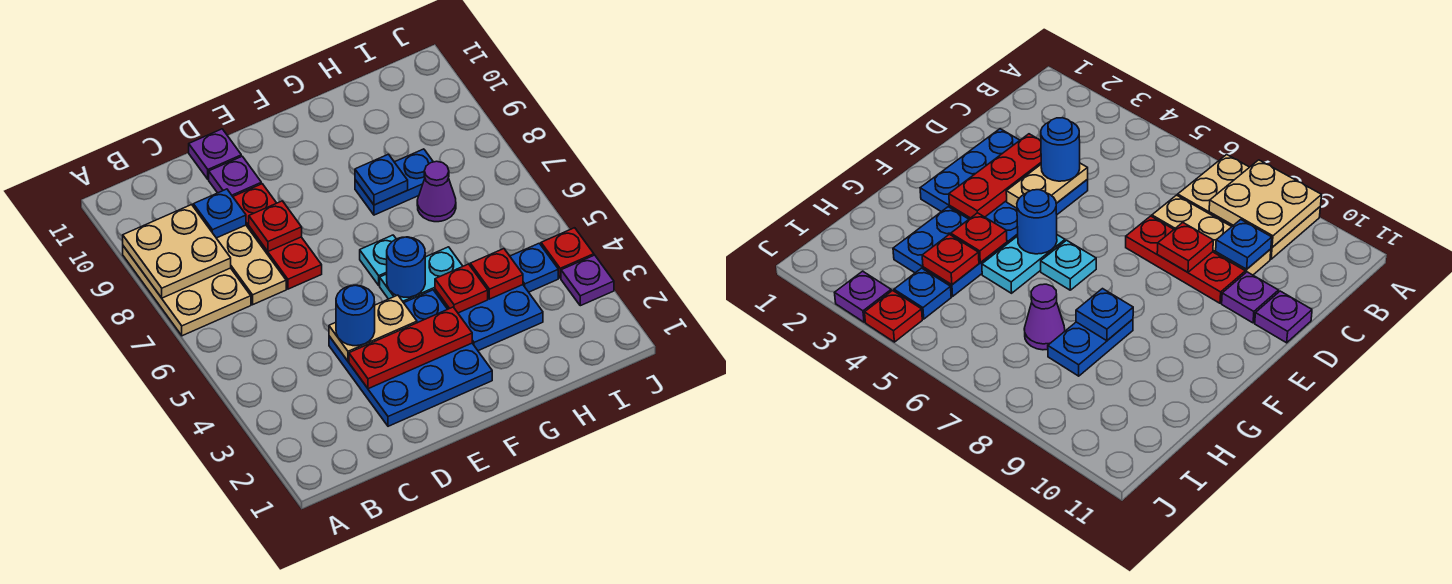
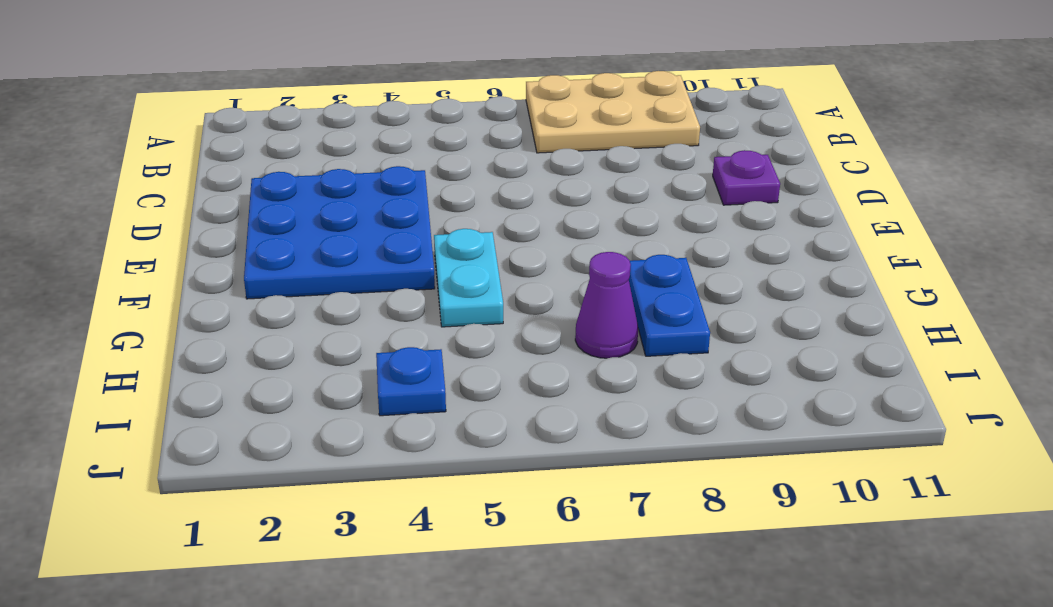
none -> tan plate C7:C9 level 1
none -> red plate D7:D9 level 1
none -> purple plate D11 level 1

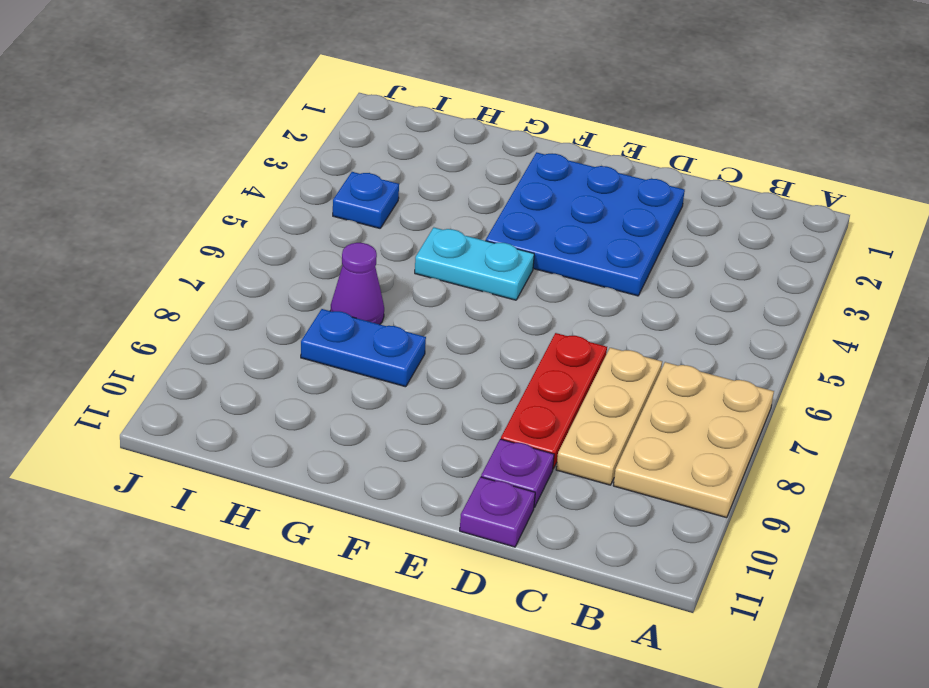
none -> cyan plate F6 level 1
none -> blue plate G3:H4 level 1
none -> purple plate J3 level 1

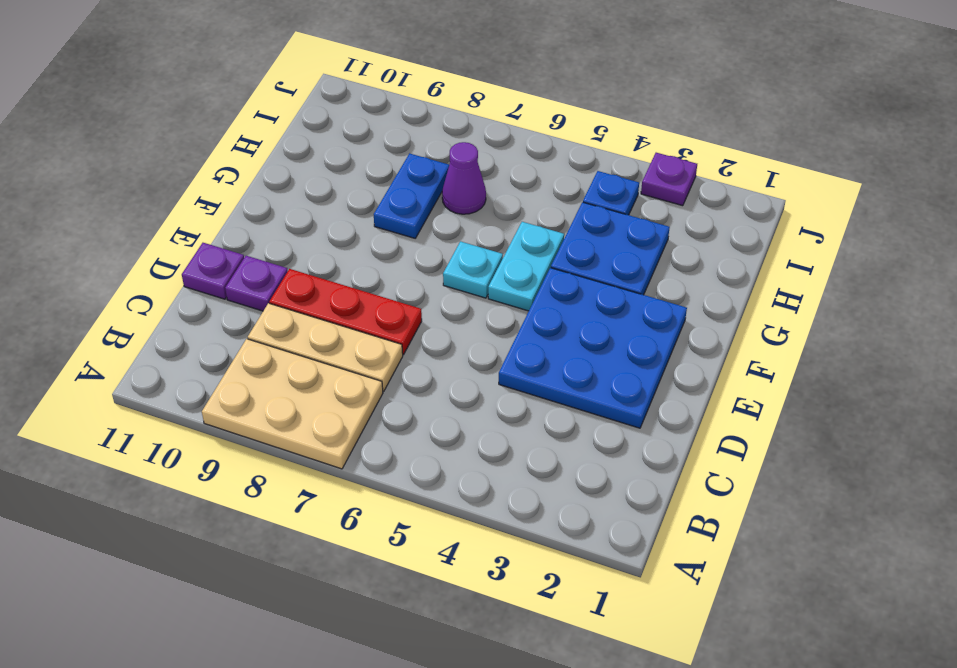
none -> red plate J4 level 1
none -> tan plate A8:B9 level 2
none -> blue plate C9 level 2

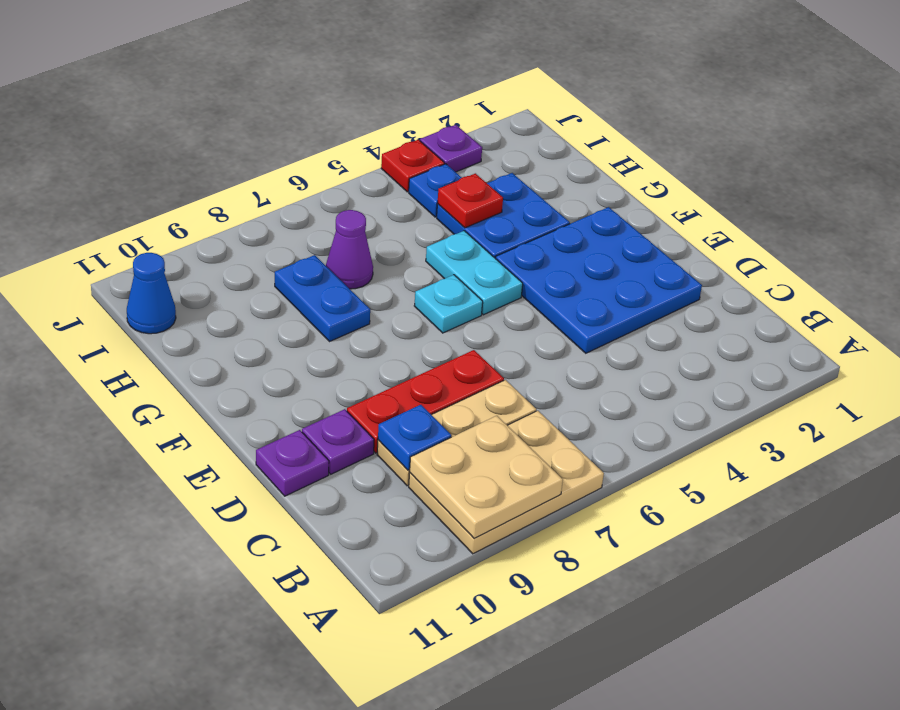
blue cone I11 level 1 -> none
none -> red plate D3:F3 level 2
none -> tan plate D4:E4 level 2
none -> red plate D8 level 2

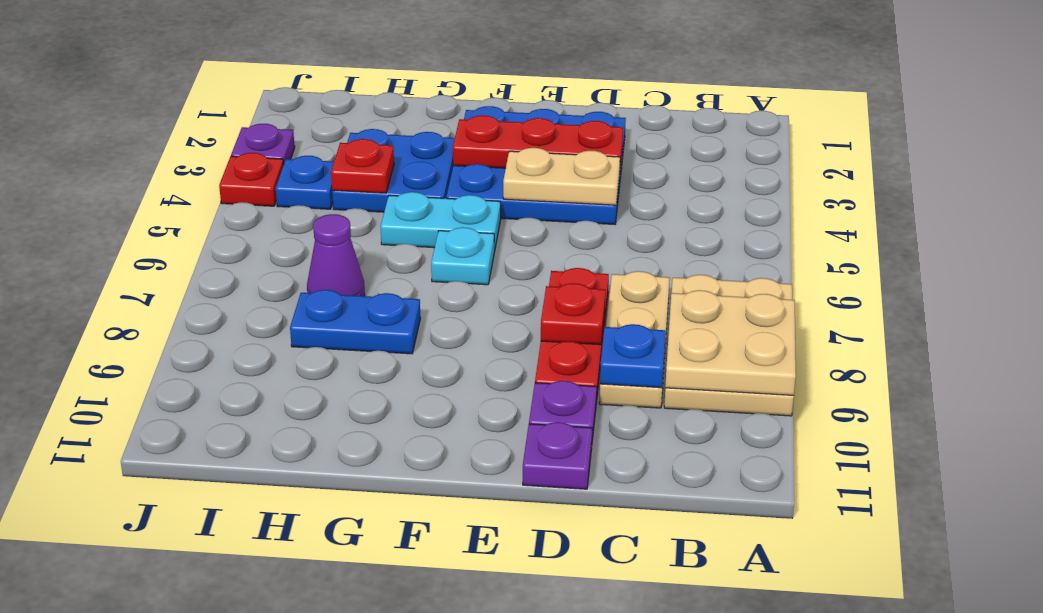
none -> blue round brick F5 level 2
none -> red plate G4 level 2
none -> blue plate G8 level 2

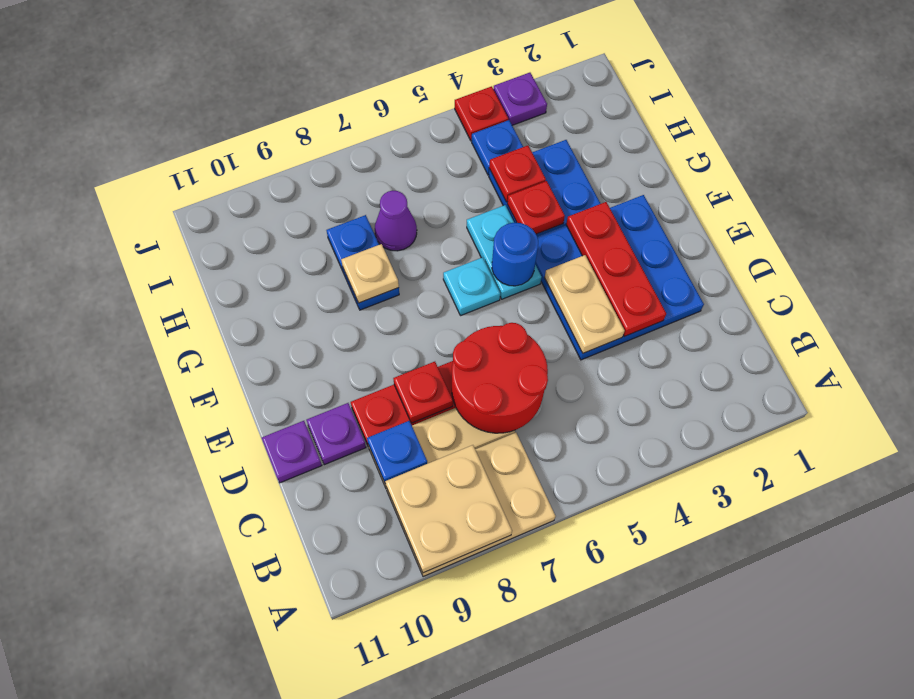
red round brick C6:D7 level 2 -> none
tan plate G8 level 2 -> blue plate G8 level 2
none -> blue round brick D4 level 3

